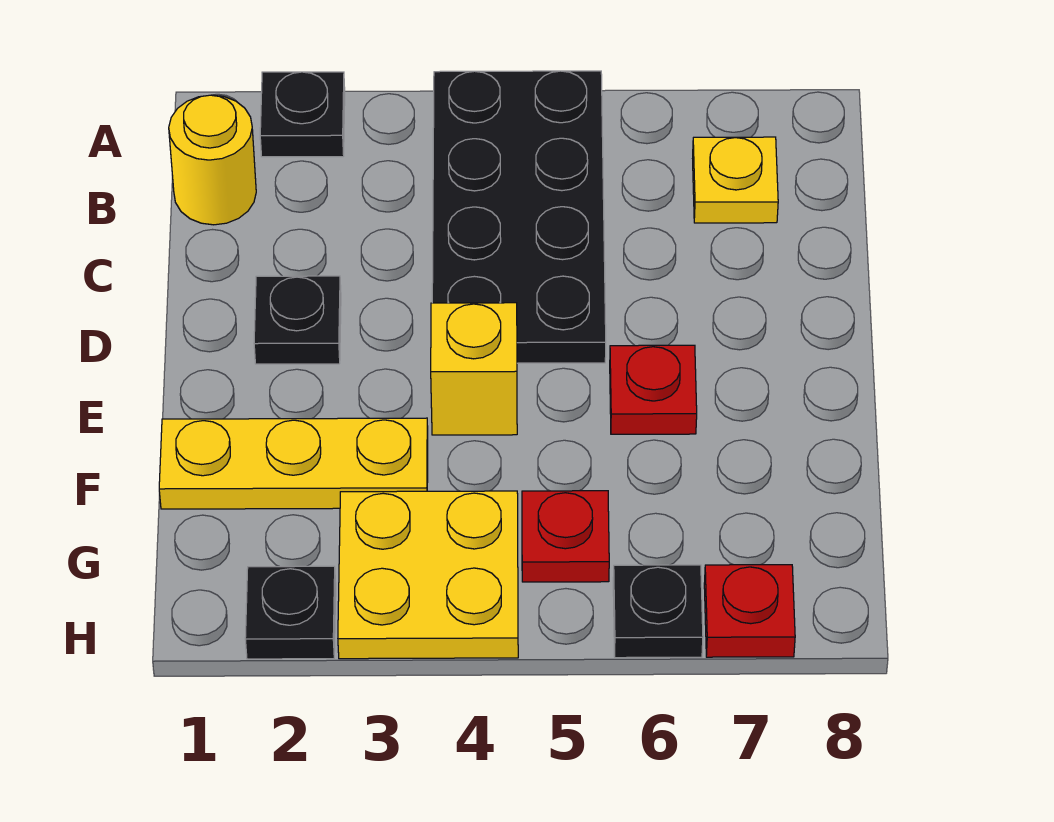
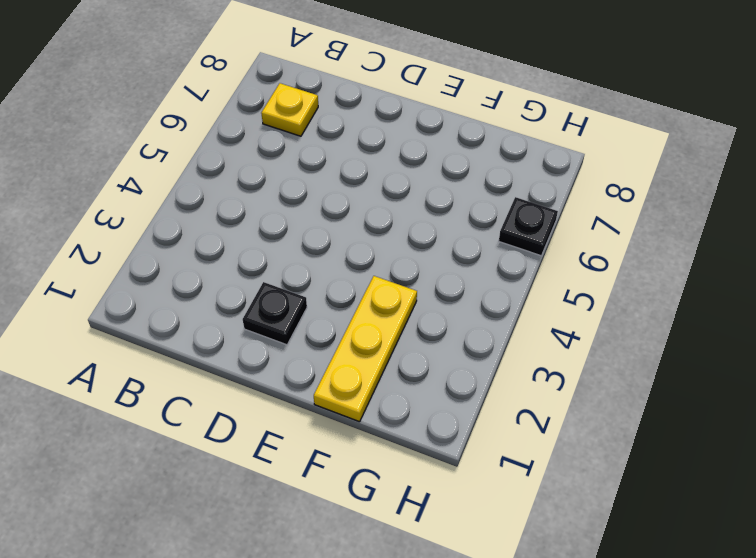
none -> black plate A2 level 1
none -> black plate A4:D5 level 1
none -> yellow round brick B1 level 1

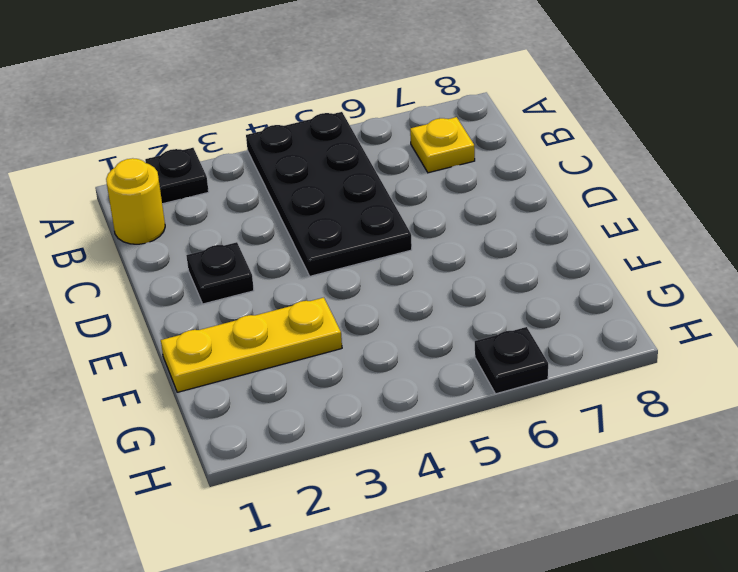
none -> yellow brick E4 level 1
none -> red plate E6 level 1
none -> yellow plate G3:H4 level 1

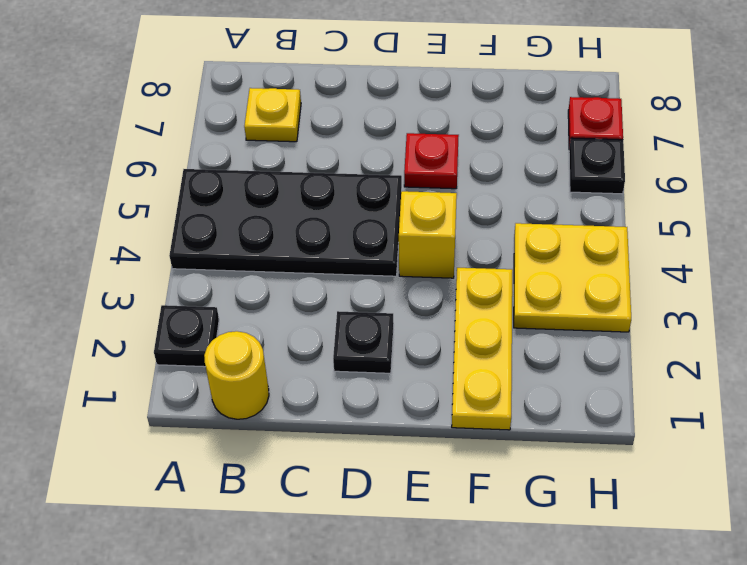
none -> red plate G5 level 1
none -> black plate H2 level 1

